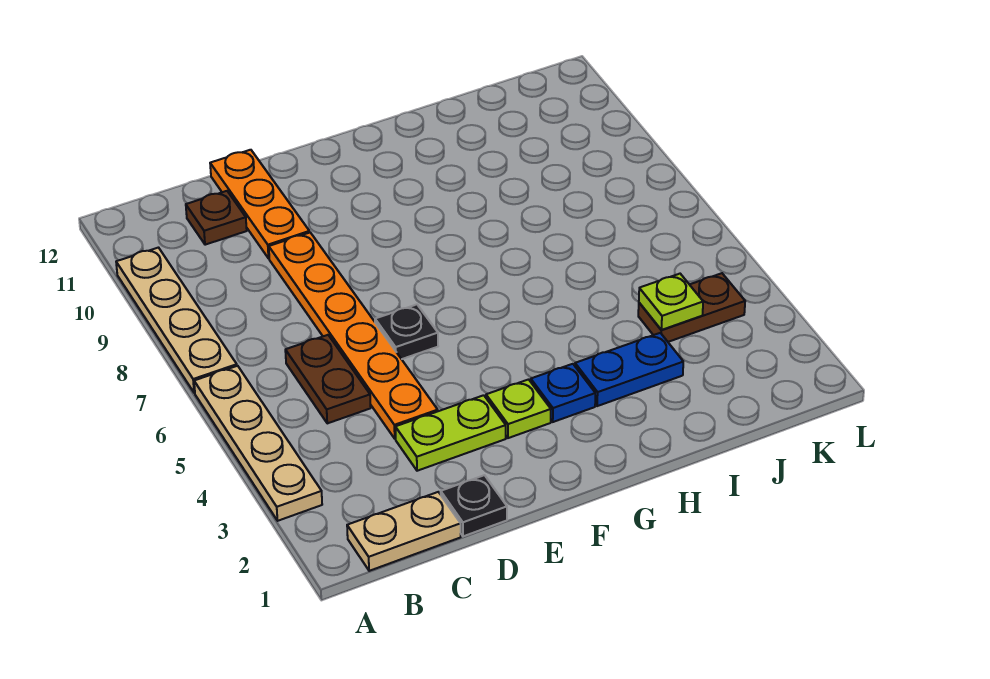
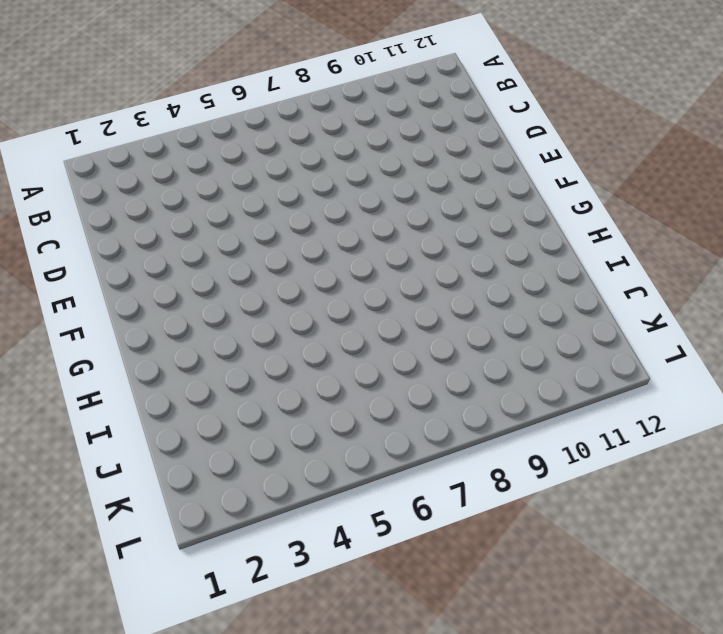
none -> tan plate A3:A6 level 1
none -> tan plate A7:A10 level 1
none -> tan plate B1:C1 level 1

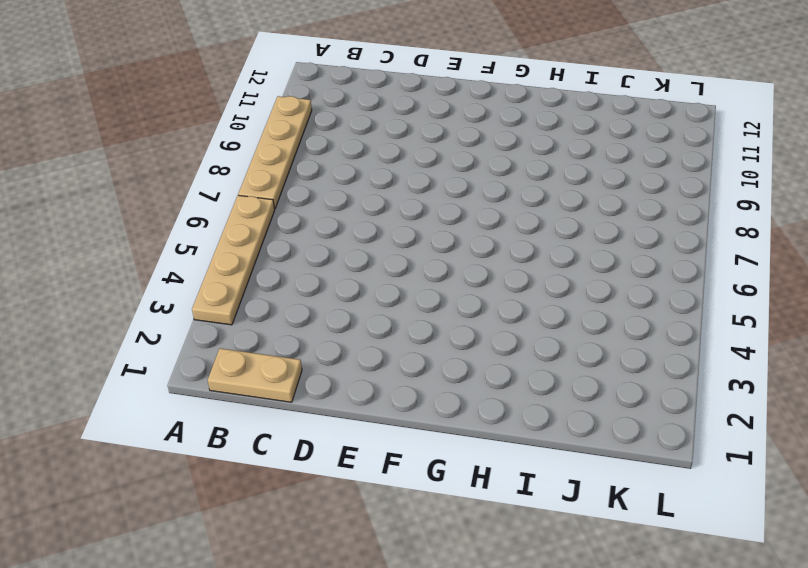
none -> brown plate C5:C6 level 1
none -> brown plate C11 level 1
none -> black plate D1 level 1

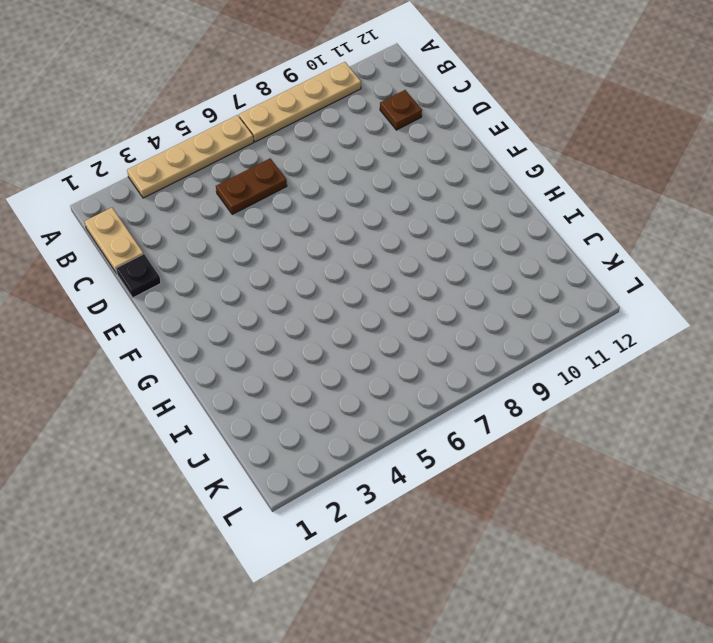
none -> lime plate D3:E3 level 1
none -> orange plate D4:D9 level 1
none -> orange plate D10:D12 level 1

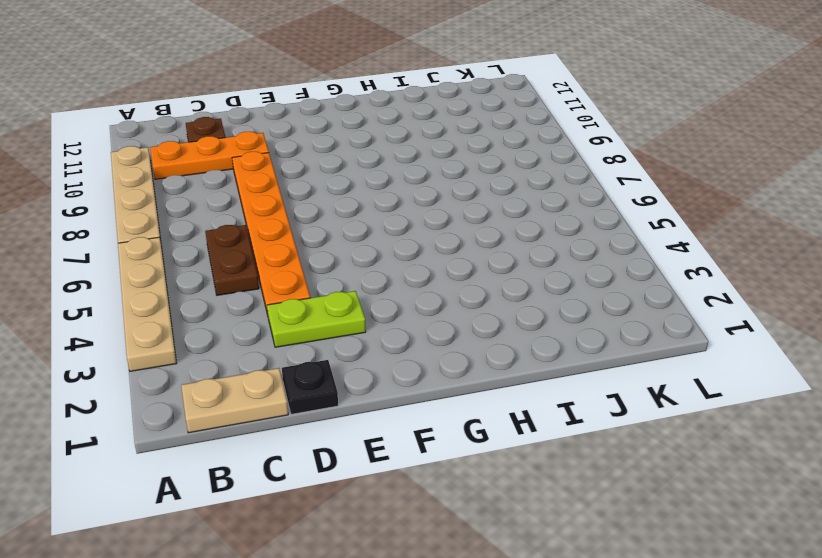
orange plate B10:D10 level 1 -> orange plate D10:D12 level 1
none -> black plate E6 level 1
none -> lime plate F3 level 1
none -> blue plate G3 level 1

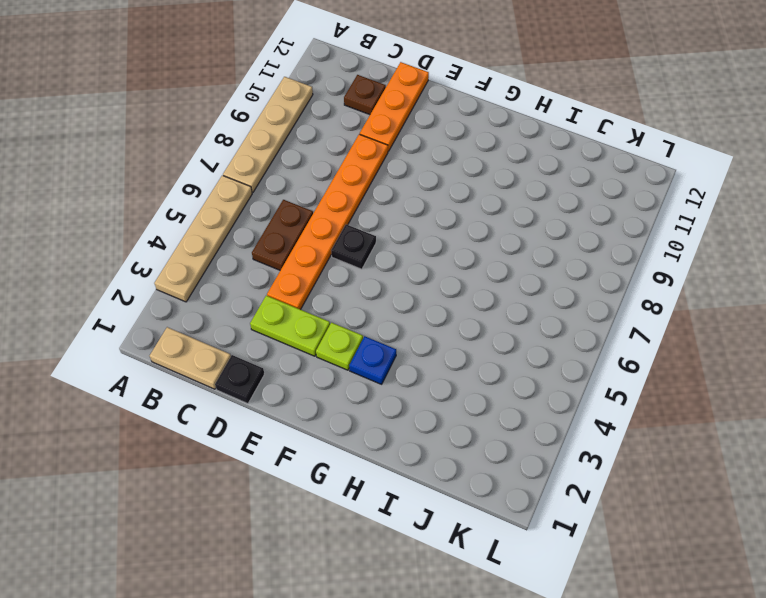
none -> blue plate H3:I3 level 1
none -> brown plate J4:K4 level 1
none -> lime plate J4 level 2

